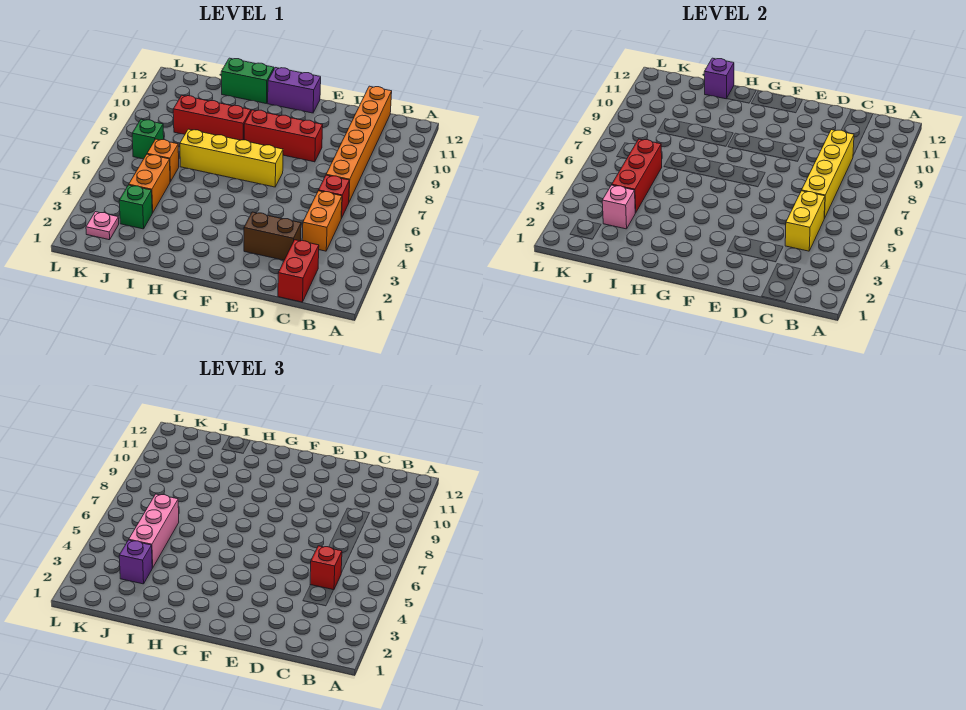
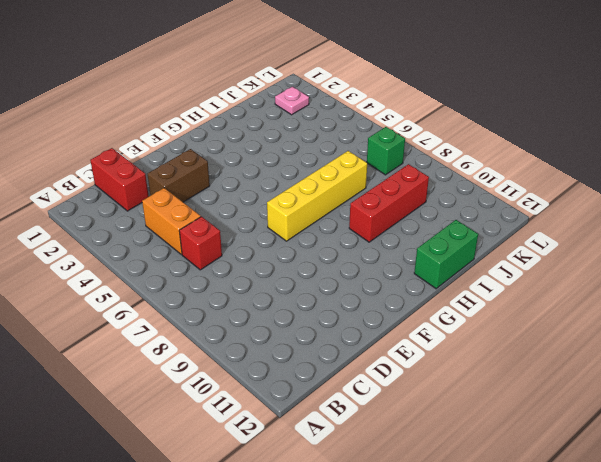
none -> orange brick C7:C12 level 1
none -> red brick E9:G9 level 1
none -> purple brick F12:G12 level 1

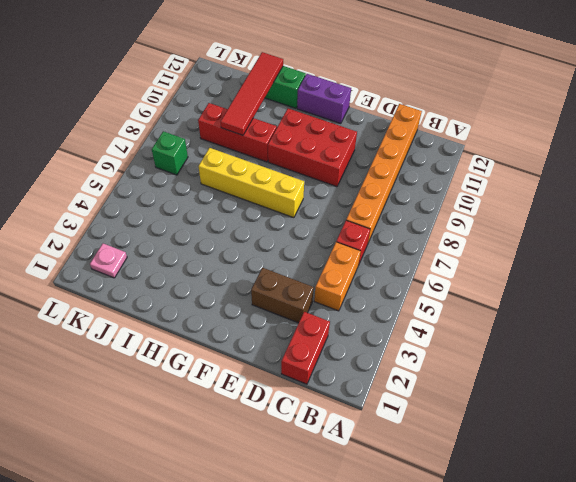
red brick E9:G10 level 1 -> red brick E9:G9 level 1
red tile I9:I12 level 2 -> purple brick I12 level 2
none -> green brick J3 level 1
none -> orange brick J4:J5 level 1
none -> orange brick J6 level 1

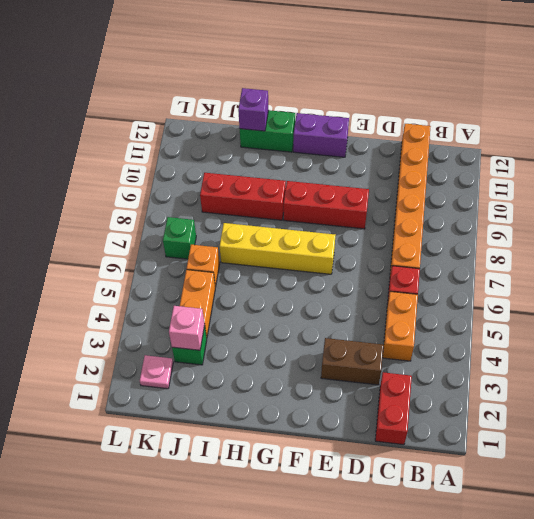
none -> yellow brick C4:C5 level 2
none -> yellow brick C6:C9 level 2
none -> red brick J4:J6 level 2

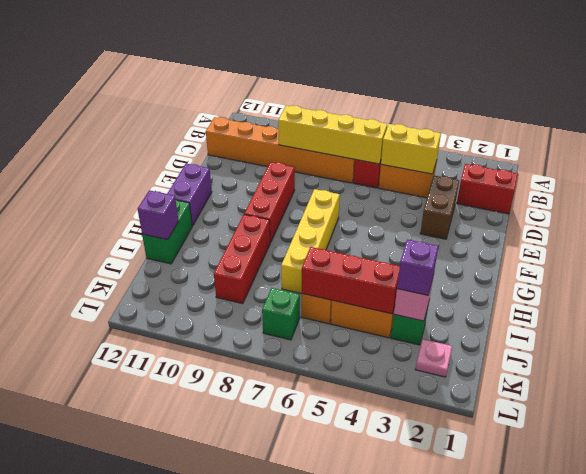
none -> red brick C5 level 3
none -> pink brick J4:J6 level 3

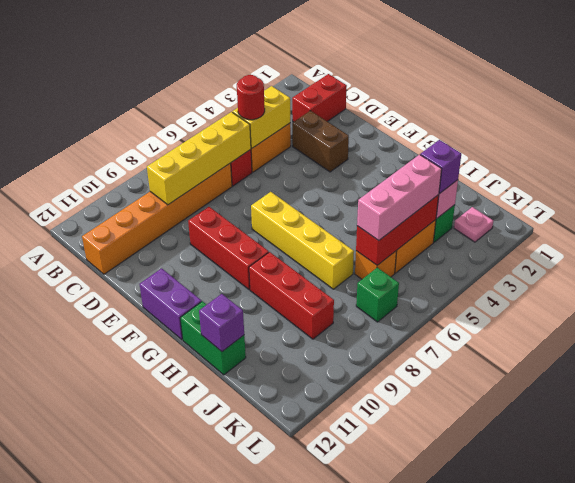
red round brick C5 level 3 -> red brick C5 level 3

